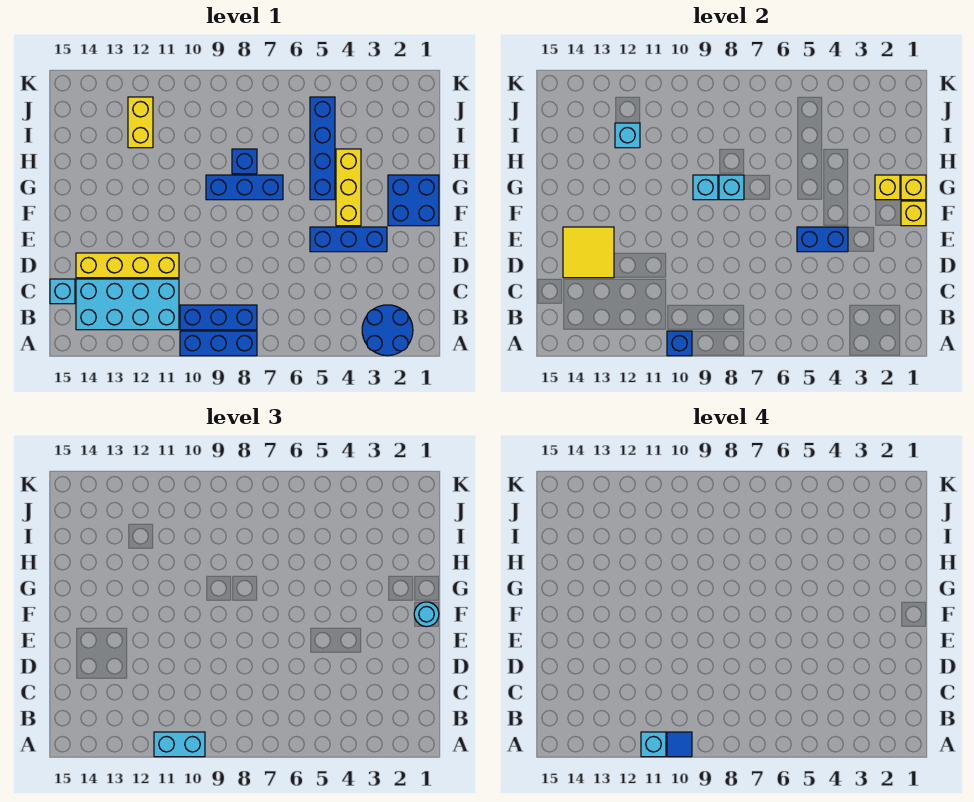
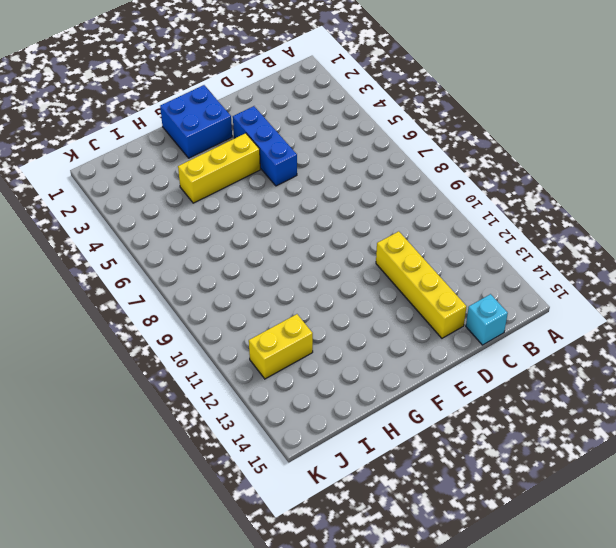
none -> blue round brick A2:B3 level 1
none -> blue brick A8:A10 level 1
none -> blue brick B8:B10 level 1

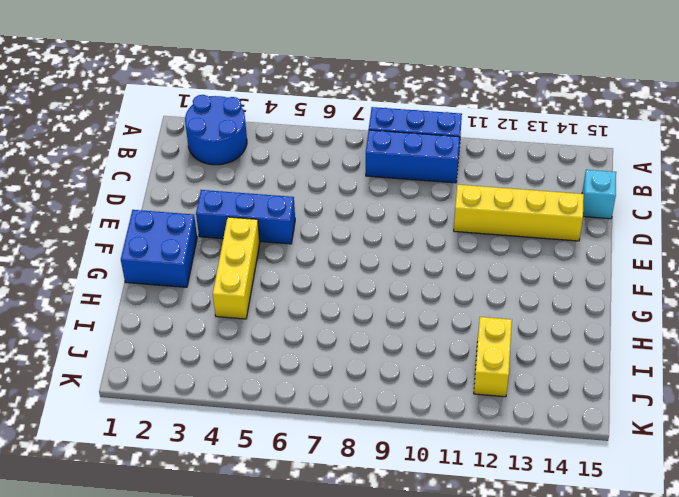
none -> cyan brick B11:C14 level 1
none -> blue brick G5:J5 level 1
none -> blue brick G7:G9 level 1

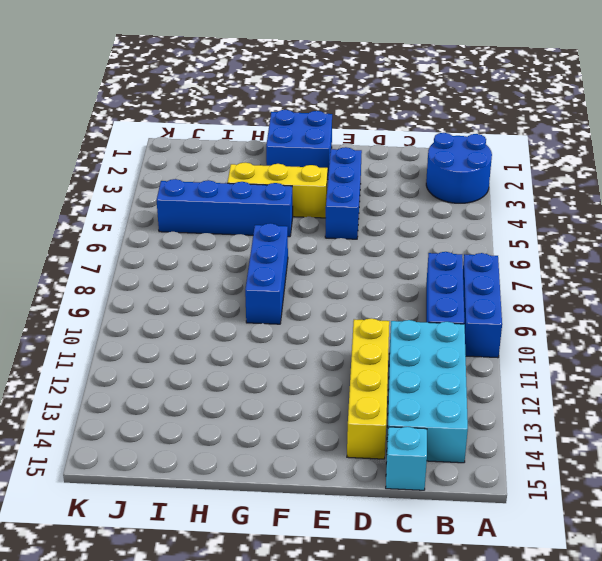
none -> blue brick H8 level 1
none -> yellow brick I12:J12 level 1
none -> blue brick A10 level 2

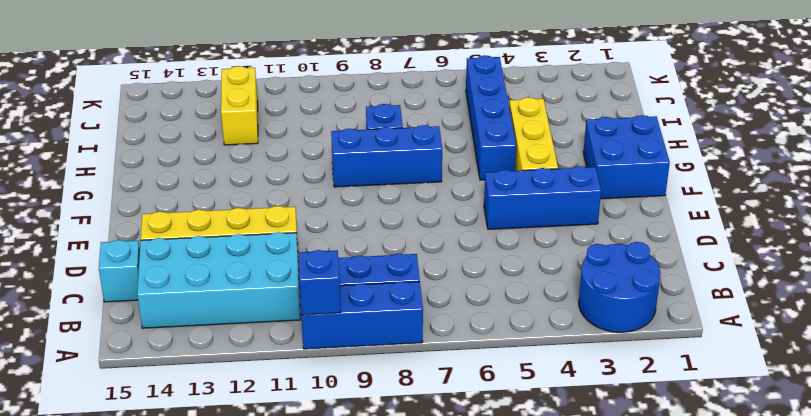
none -> yellow tile D13:E14 level 2
none -> blue brick E4:E5 level 2
none -> yellow brick F1 level 2

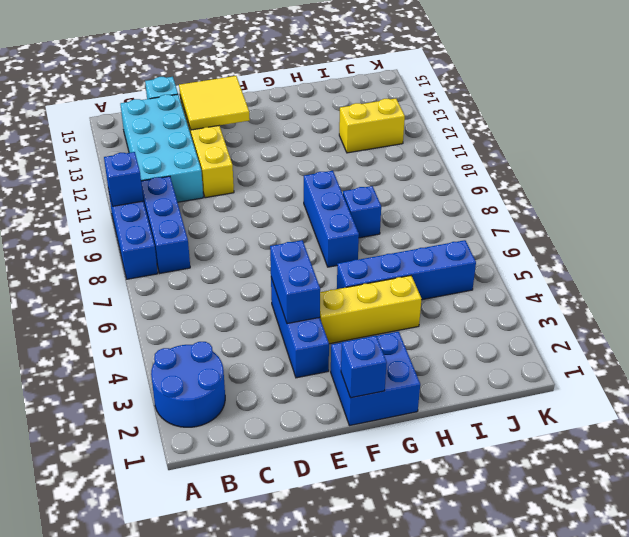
blue brick F1 level 2 -> yellow brick F1 level 2
none -> yellow brick G1 level 2
none -> yellow brick G2 level 2
none -> cyan brick G8 level 2

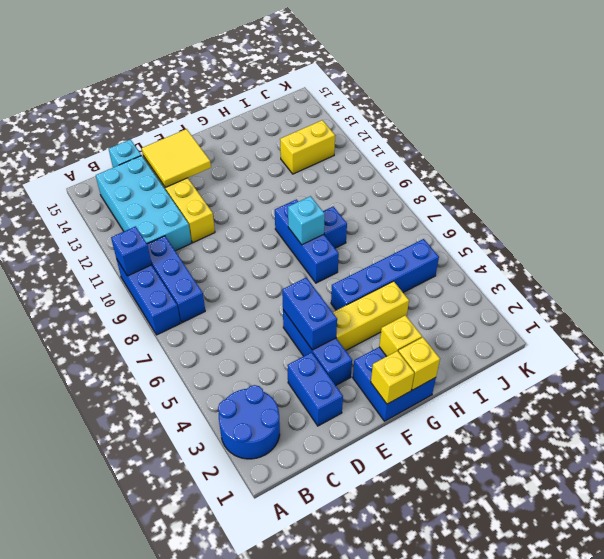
blue brick D2:D3 level 1 -> none
none -> cyan brick G9 level 2
none -> cyan brick I12 level 2
none -> cyan brick A10:A11 level 3

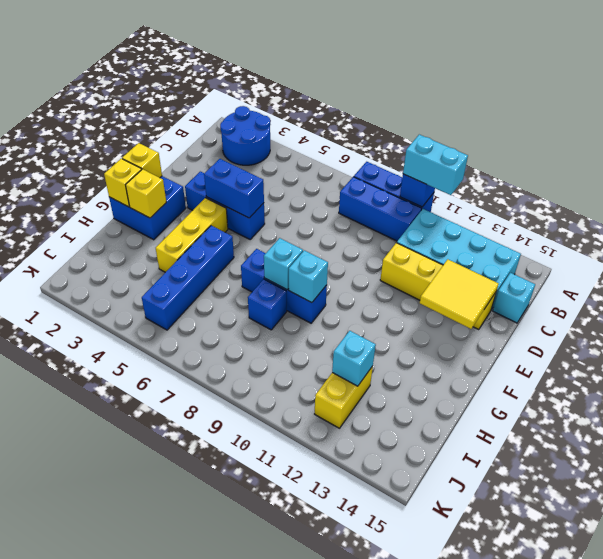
none -> cyan round brick F1 level 3
none -> blue tile A10 level 4
none -> cyan brick A11 level 4

